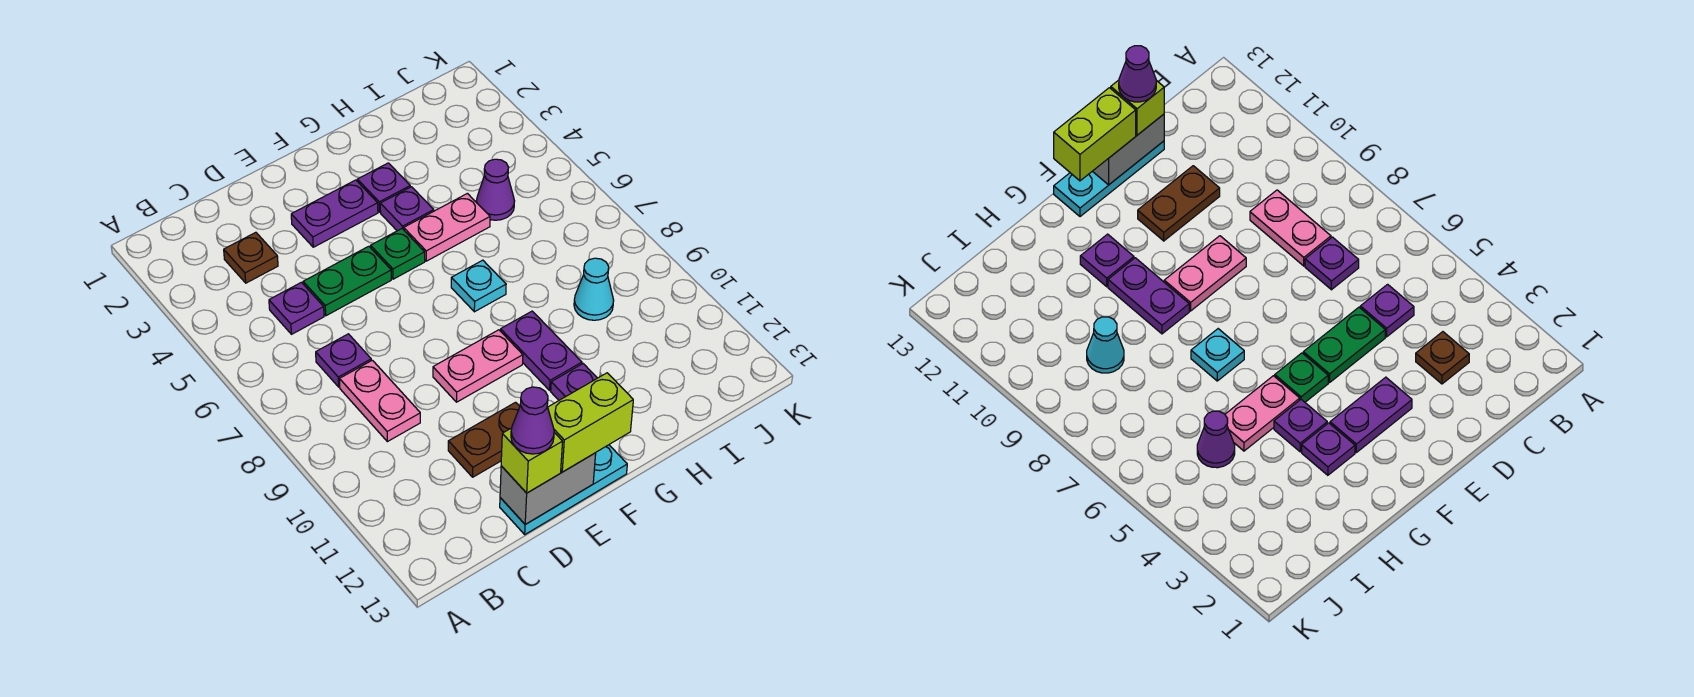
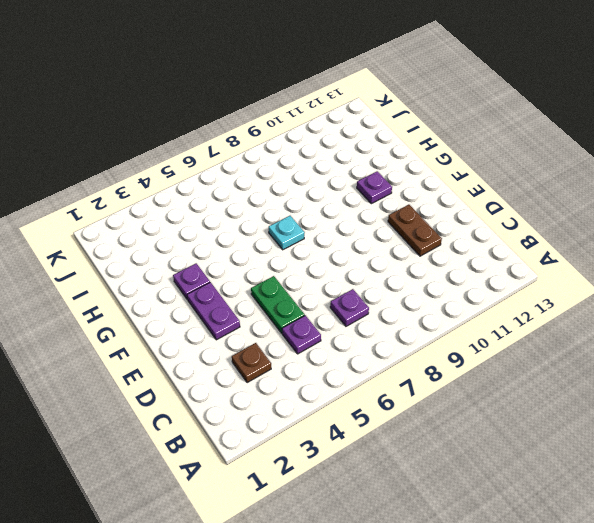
none -> pink plate C8:C9 level 1
none -> cyan plate D13:F13 level 1
none -> pink plate E9:F9 level 1

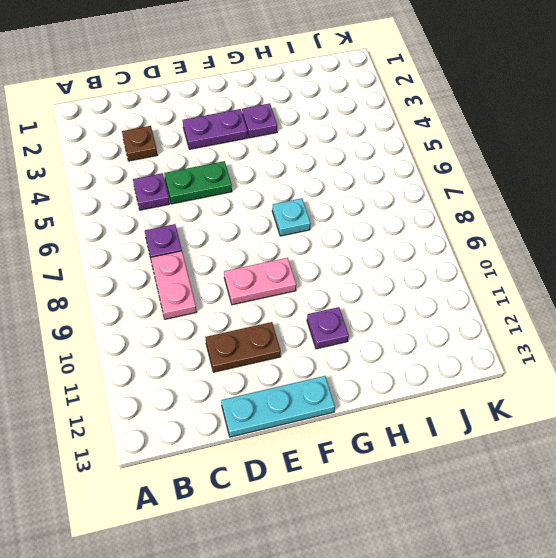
none -> green plate F5 level 1
none -> purple plate G4 level 1
none -> pink plate G5:H5 level 1

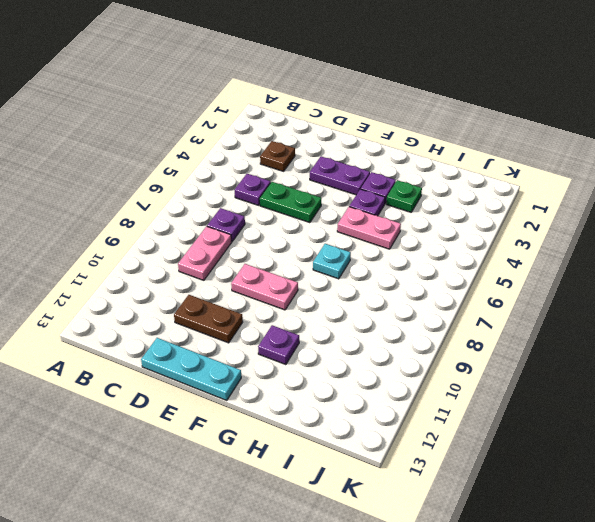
green plate H3 level 1 -> green plate F5 level 1
none -> purple plate G9:G10 level 1
none -> purple cone I5 level 1
none -> cyan cone I9 level 1

